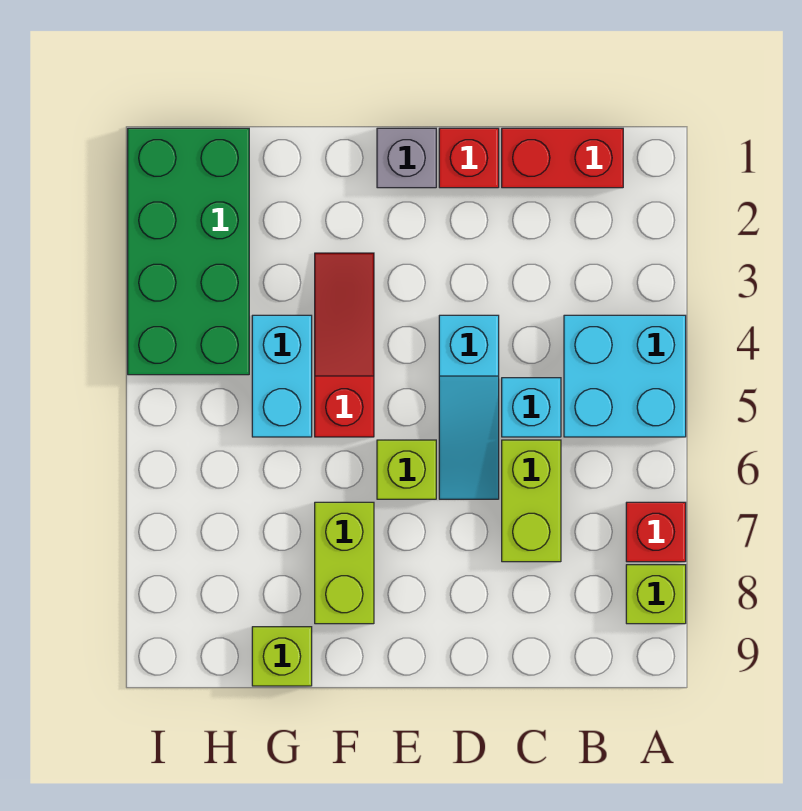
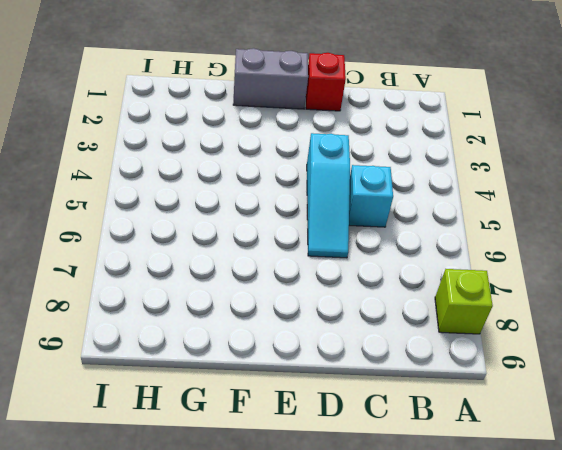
grey brick E1:F1 level 1 -> grey brick E1 level 1
none -> cyan brick A4:B5 level 1
none -> red brick A7 level 1
none -> red brick B1:C1 level 1

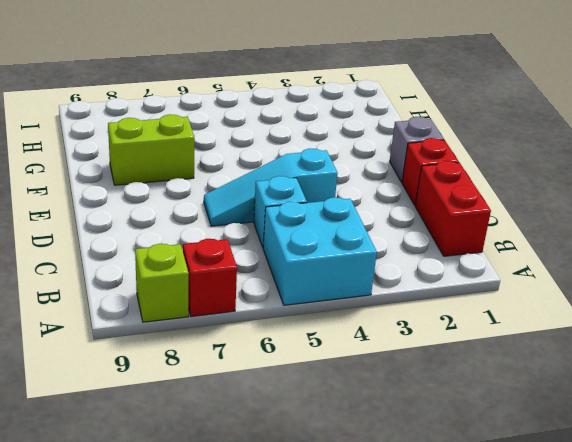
none -> lime brick C6:C7 level 1
none -> lime brick E6 level 1
none -> red slope F3:F5 level 1 top 5

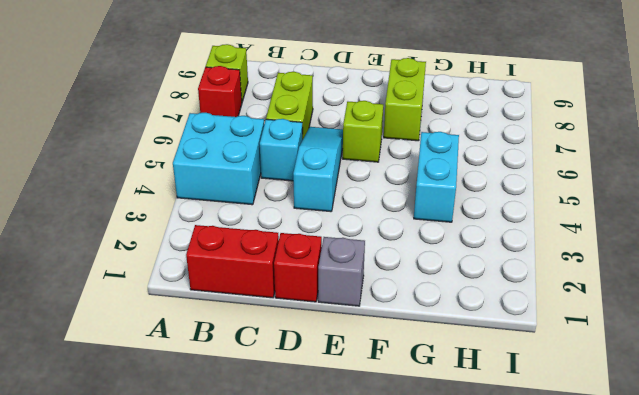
none -> red slope F3:F5 level 1 top 5
none -> lime brick G9 level 1
none -> green brick H1:I4 level 1

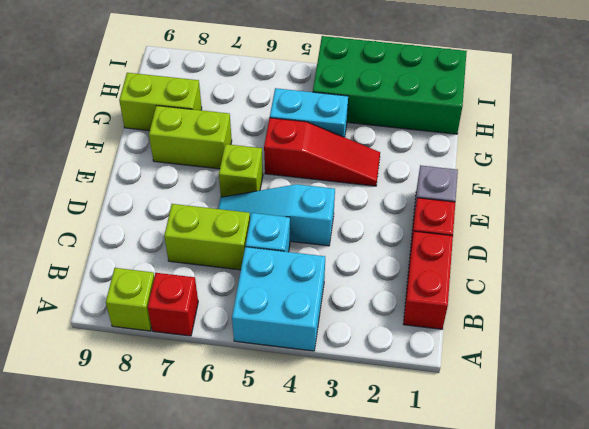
lime brick G8:G9 level 1 -> lime brick G9 level 1

